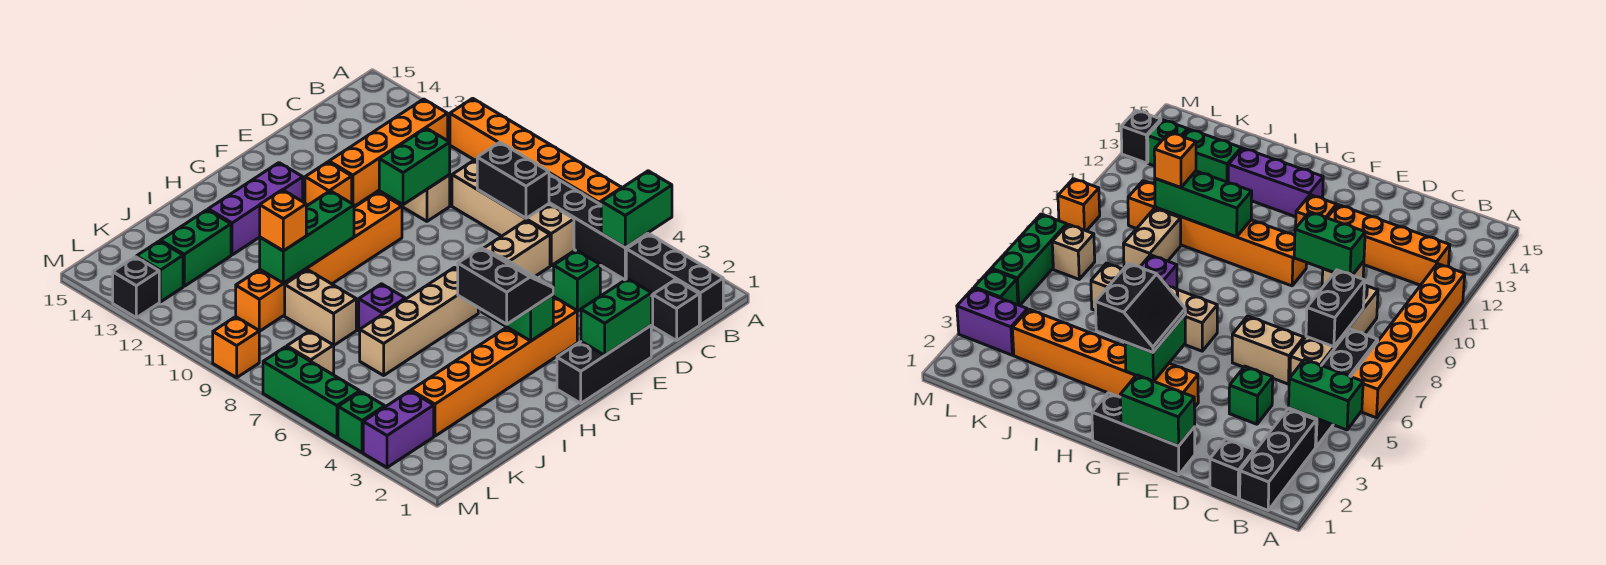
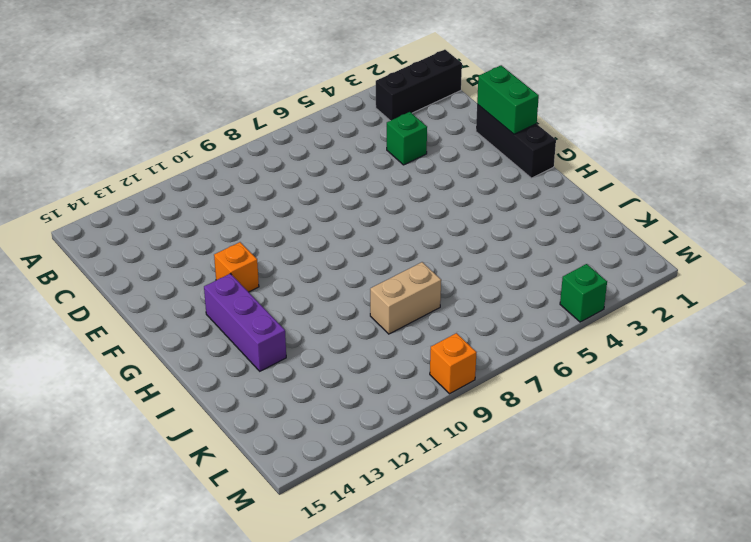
none -> orange brick A6:A11 level 1
none -> black brick B4:B7 level 1
none -> orange brick B12:E12 level 1
none -> black brick C1 level 1

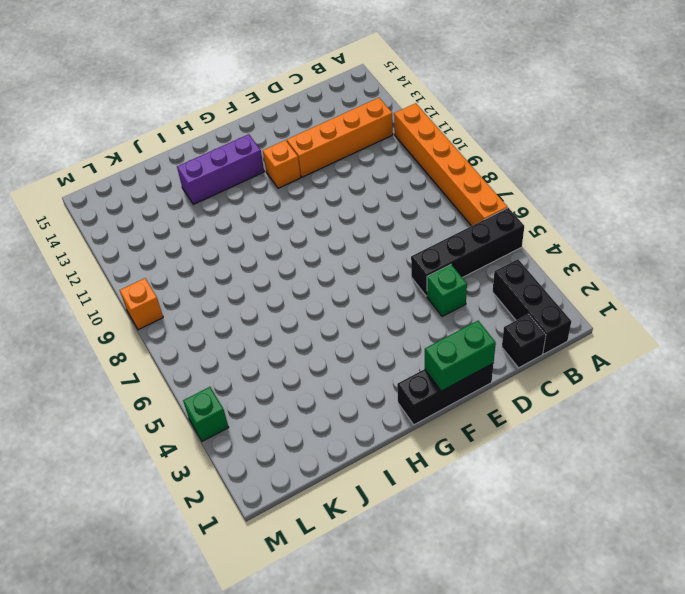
black brick A5:D5 level 1 -> black brick B4:B7 level 1
none -> tan brick C6:C9 level 1
none -> tan brick D6:E6 level 1
none -> tan brick D10 level 1
none -> orange brick F3:K3 level 1

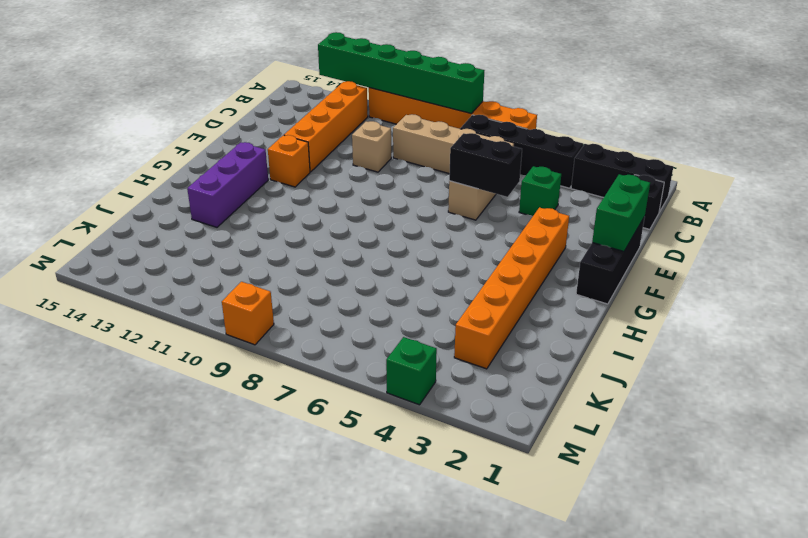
green brick A8:A13 level 2 -> none
black brick E5:E6 level 2 -> black brick C7:C8 level 2
none -> orange brick F10:K10 level 1
none -> tan brick G6:J6 level 1
none -> purple brick I7 level 1
none -> tan brick J8:J9 level 1

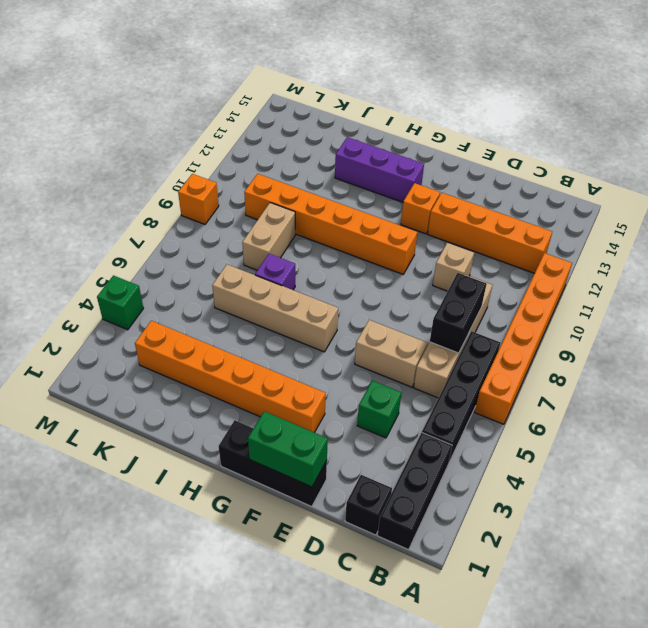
none -> green brick J13:K13 level 1
none -> purple brick L3:M3 level 1
none -> tan brick L7 level 1
none -> green brick L13 level 1

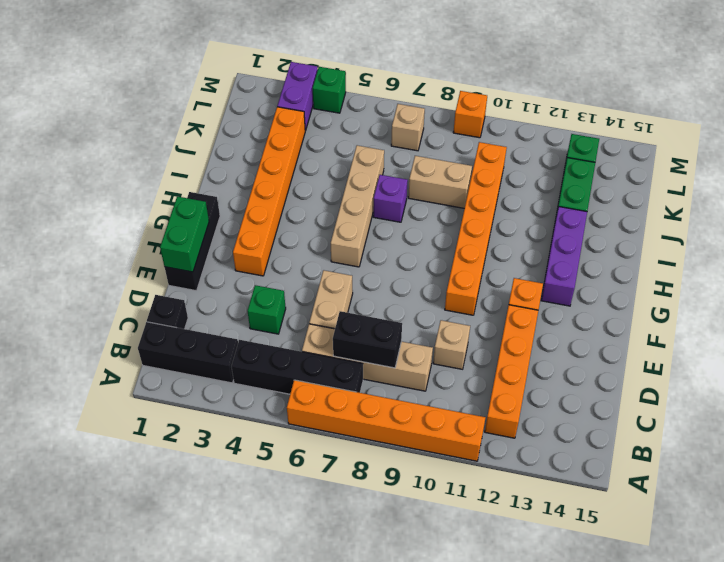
none -> green brick M5:M7 level 1
none -> black brick M13 level 1
none -> green brick A4:B4 level 2
none -> green brick D10:E10 level 2

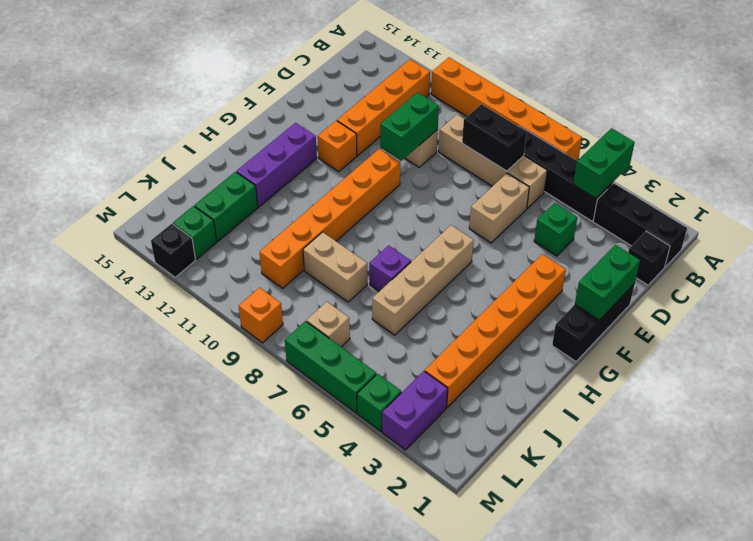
none -> green brick G3:G4 level 2
none -> green brick H10:J10 level 2
none -> black slope G3:H4 level 3 top H
none -> orange brick J10 level 3

